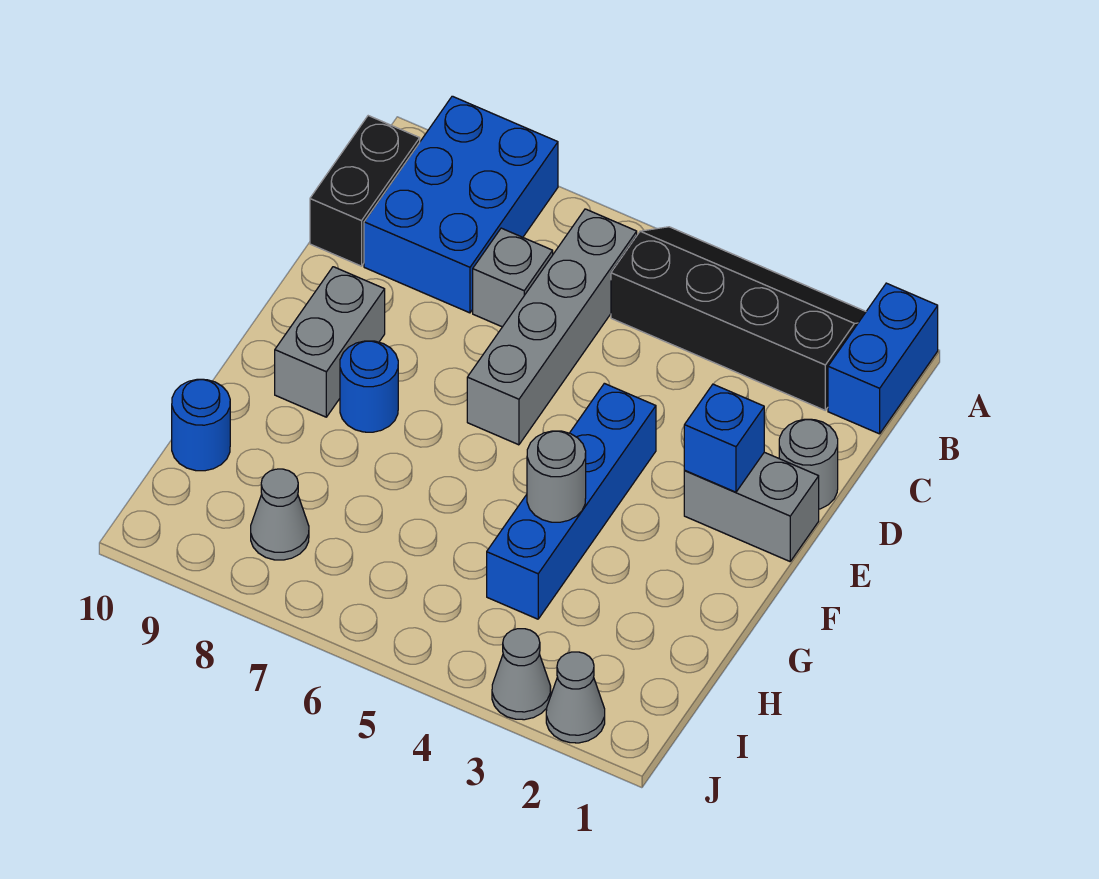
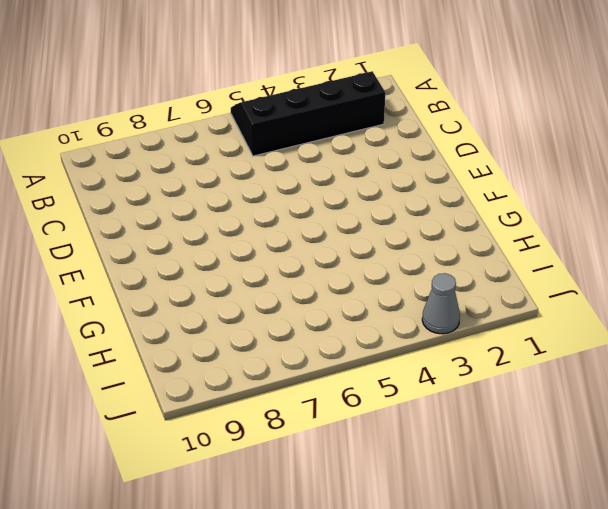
none -> blue brick A1:B1 level 1
none -> blue brick A8:C9 level 1
none -> grey brick B6:E6 level 1

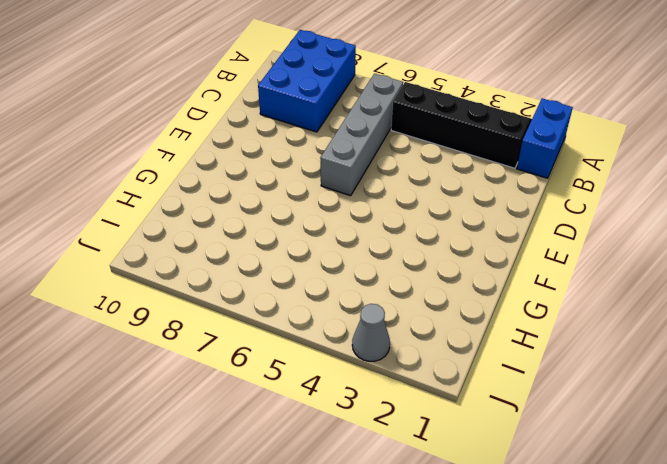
none -> black brick B10:C10 level 1
none -> grey brick C7 level 1
none -> grey round brick D1 level 1

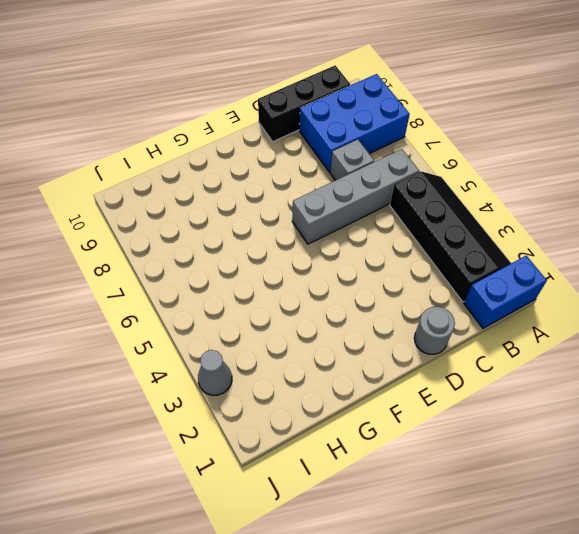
black brick B10:D10 level 1 -> black brick B10:C10 level 1
none -> grey brick E1:E2 level 1
none -> blue brick E4:H4 level 1
none -> grey brick E9:F9 level 1

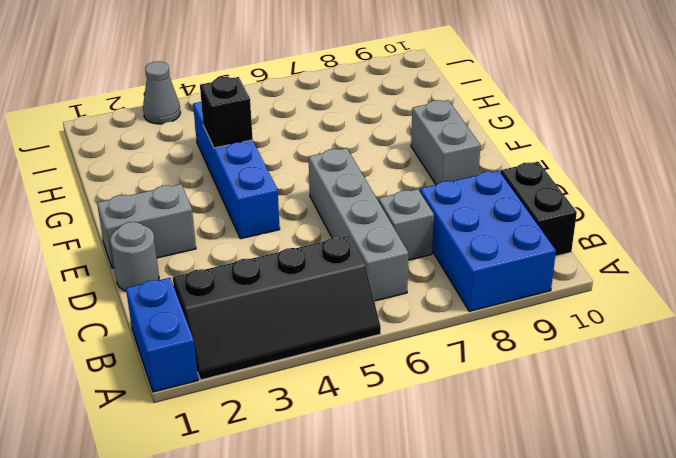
black brick G4 level 2 -> grey round brick G4 level 2
none -> blue round brick F8 level 1
none -> blue round brick H10 level 1
none -> grey cone I8 level 1

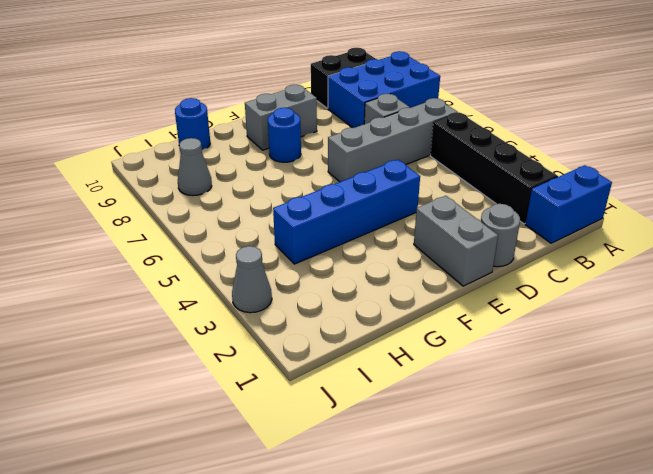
none -> grey cone J2 level 1
none -> blue brick E2 level 2
none -> grey round brick G4 level 2

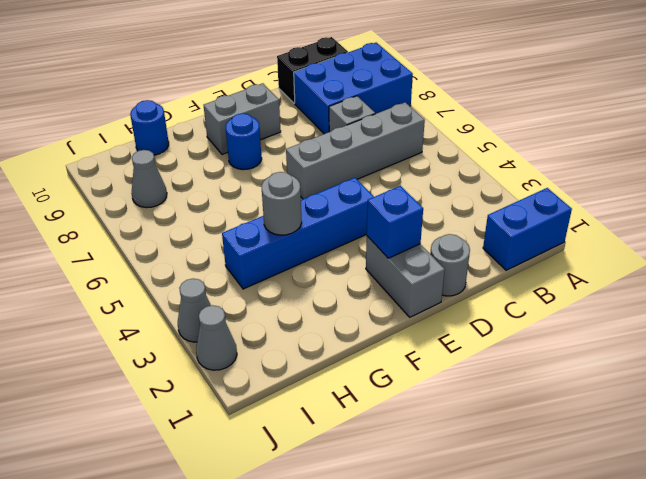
none -> black slope A2:B5 level 1 top B

